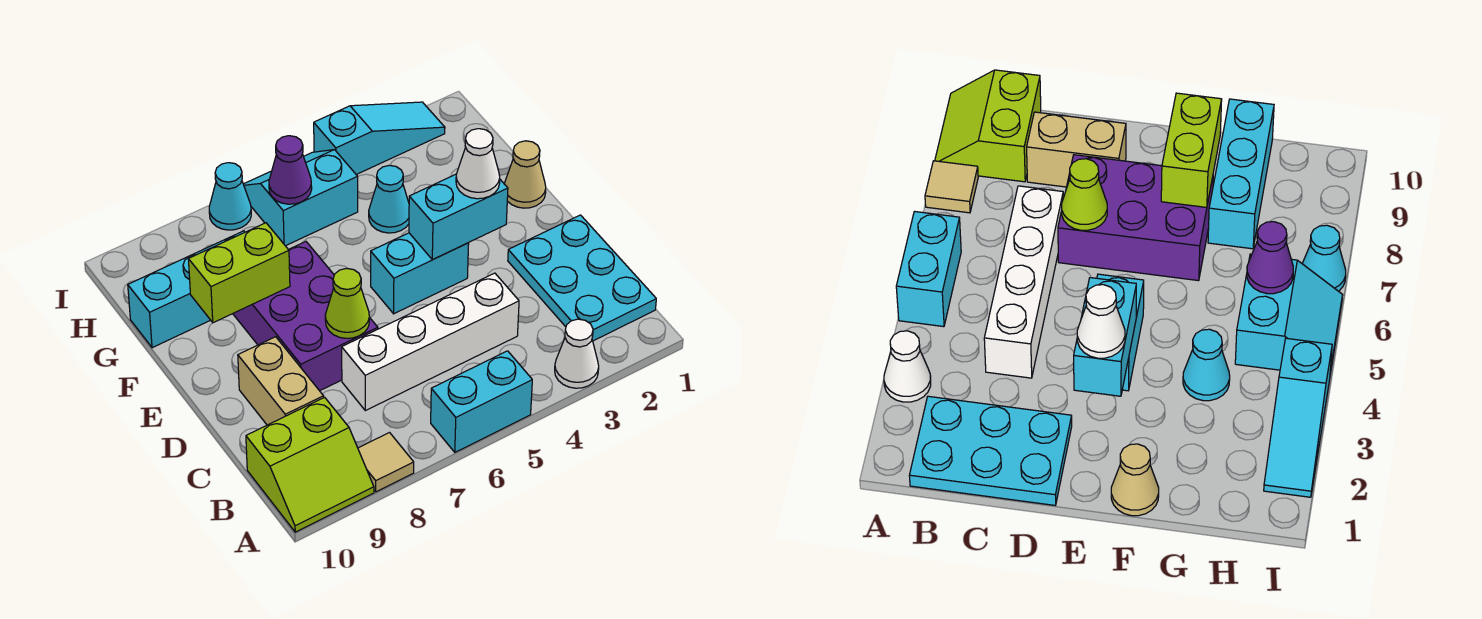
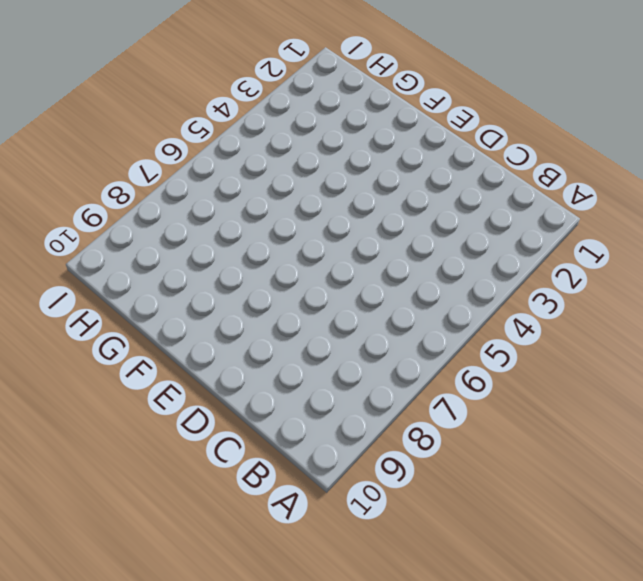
none -> white cone A3 level 1
none -> cyan brick A5:A6 level 1
none -> tan tile A8 level 1

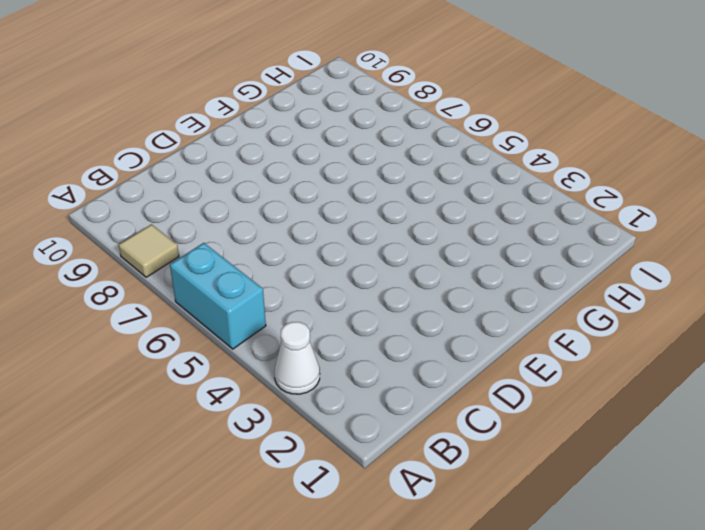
none -> lime slope A9:B10 level 1 top B
none -> cyan plate B1:D2 level 1
none -> white brick C4:C7 level 1

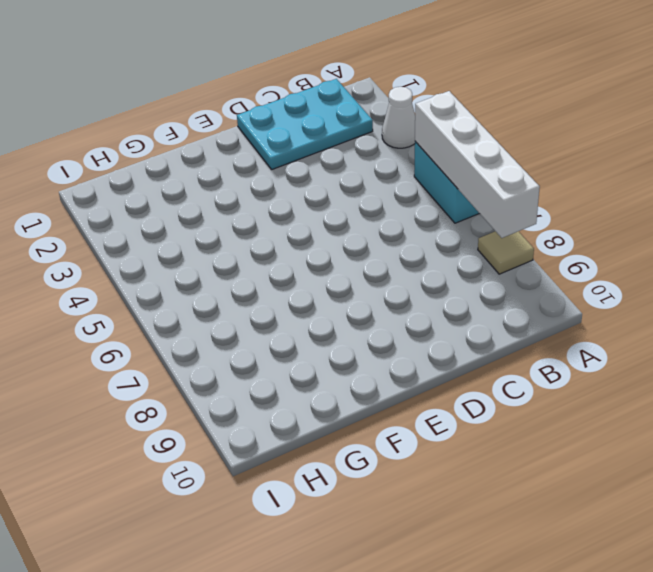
white brick A5:A8 level 2 -> white brick C4:C7 level 1
none -> lime slope A9:B10 level 1 top B
none -> tan brick C9:D9 level 1
none -> purple brick D7:F8 level 1

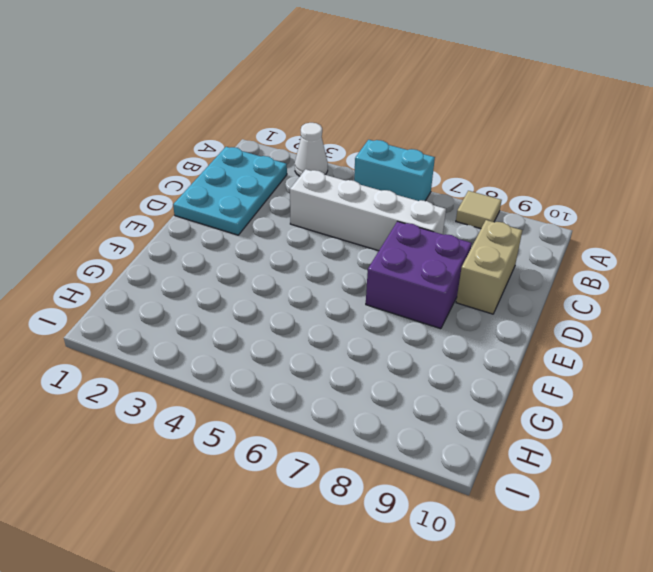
purple brick D7:E8 level 1 -> purple brick D7:F8 level 1
none -> lime slope A9:B10 level 1 top B
none -> cyan brick E4:E5 level 1
none -> tan cone F1 level 1

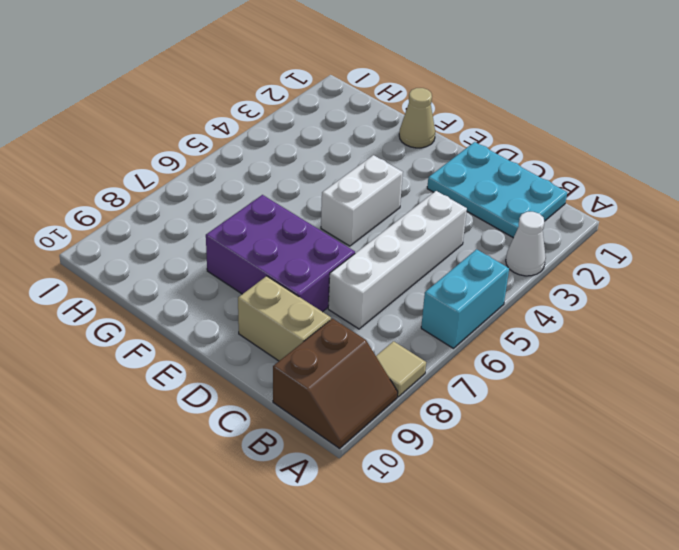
brown slope A9:B10 level 1 top B -> lime slope A9:B10 level 1 top B
white brick E4:E5 level 1 -> cyan brick E4:E5 level 1
none -> cyan cone G4 level 1
none -> cyan brick G8:G10 level 1
none -> cyan slope H5:I6 level 1 top H

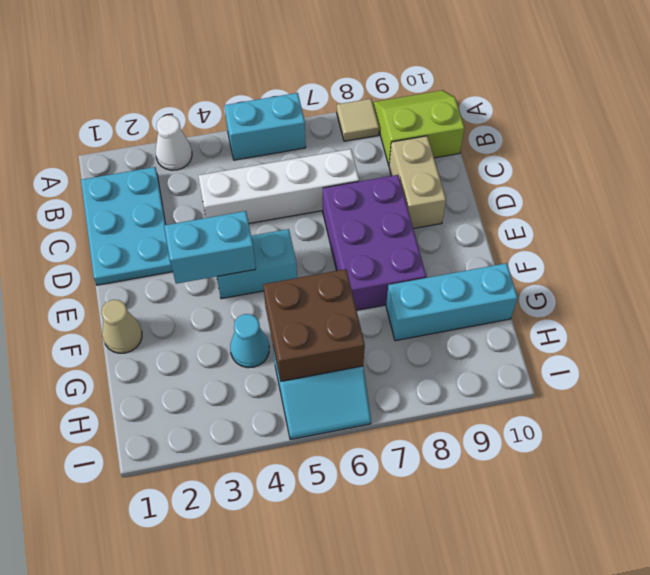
brown brick G5:H6 level 2 -> purple cone H6 level 2
none -> cyan slope I2:I4 level 1 top 4
none -> cyan cone I7 level 1
none -> lime cone D7 level 2

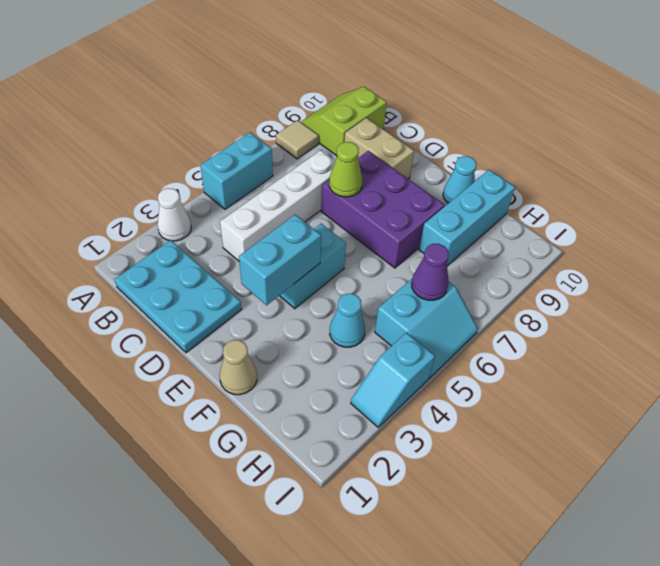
cyan cone F10 level 1 -> cyan cone I7 level 1
cyan slope I3:I4 level 1 top 4 -> cyan slope I2:I4 level 1 top 4
none -> lime brick F8:F9 level 2
none -> white cone E3 level 3

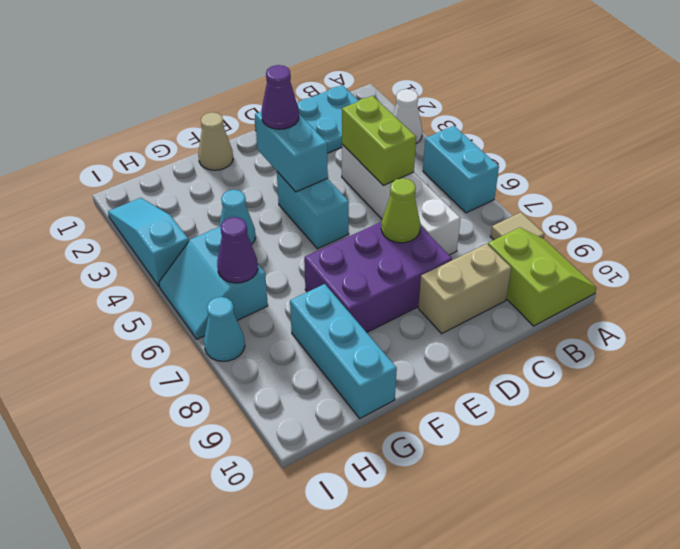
lime brick C4:C5 level 2 -> lime brick F8:F9 level 2
purple cone E3 level 3 -> white cone E3 level 3

